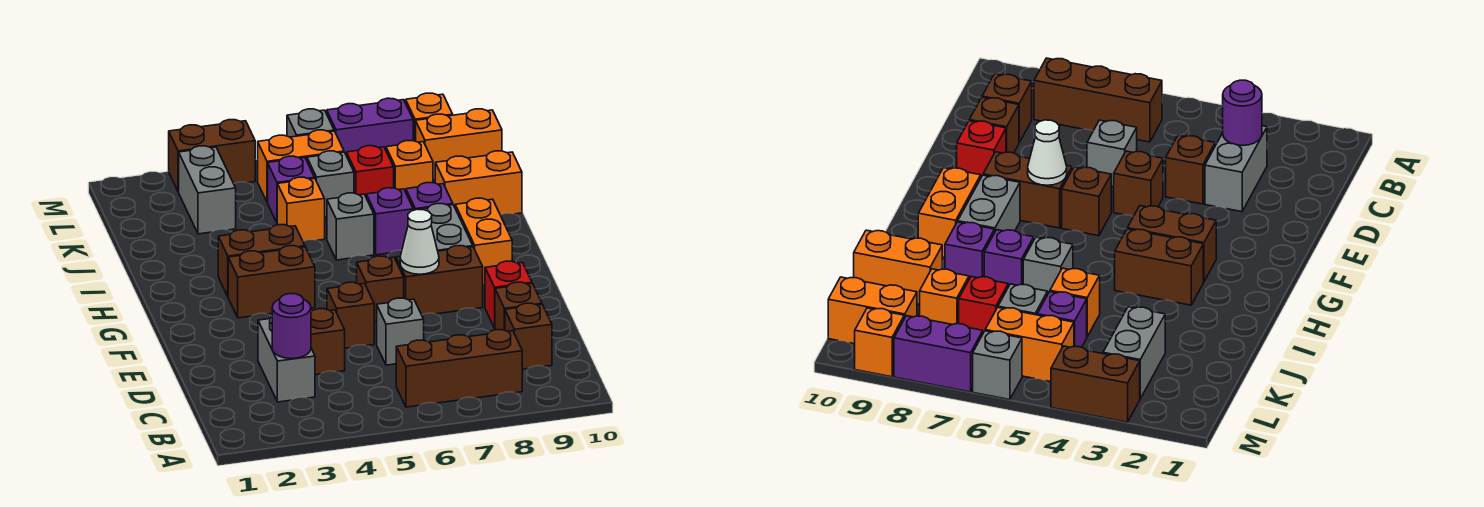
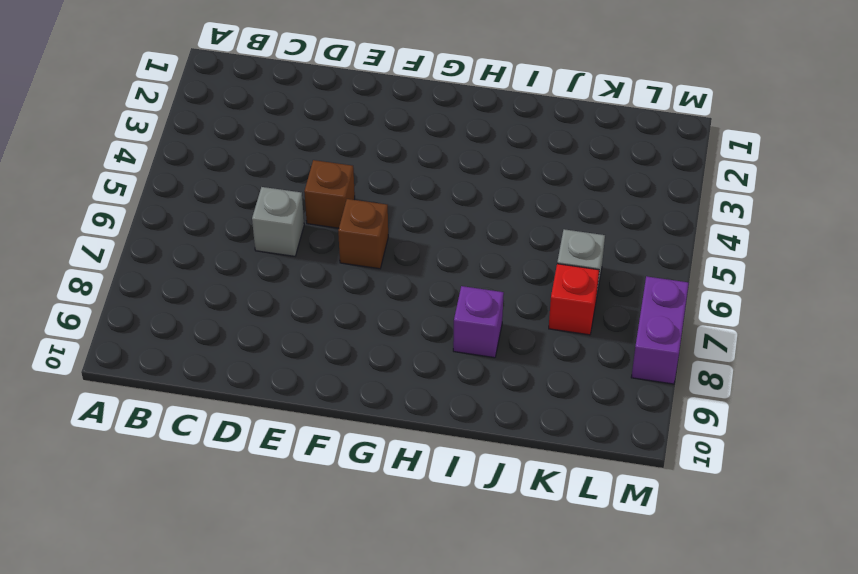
none -> brown brick B6:B8 level 1
none -> grey brick C3:D3 level 1
none -> brown brick C9 level 1
none -> brown brick D4 level 1

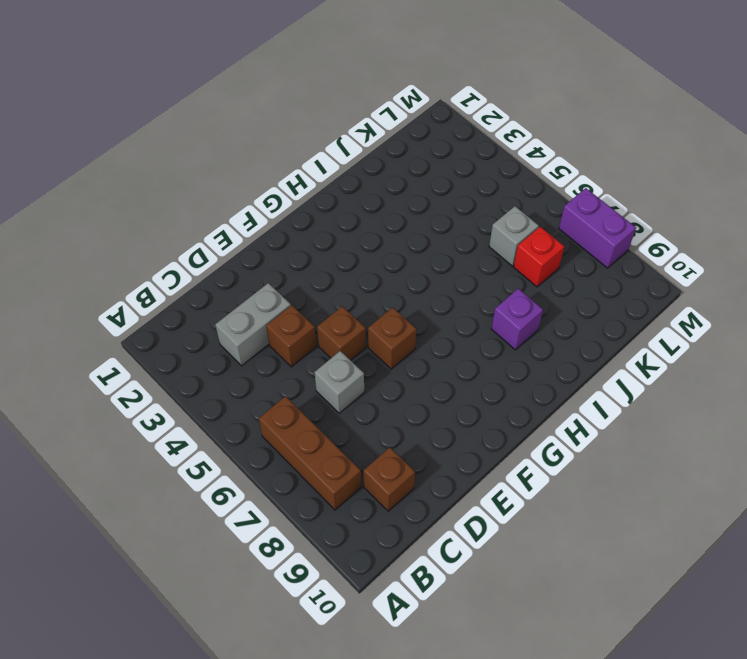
none -> brown brick D9 level 1
none -> red brick E9 level 1
none -> brown brick F7:F8 level 1
none -> brown brick G3:G4 level 1

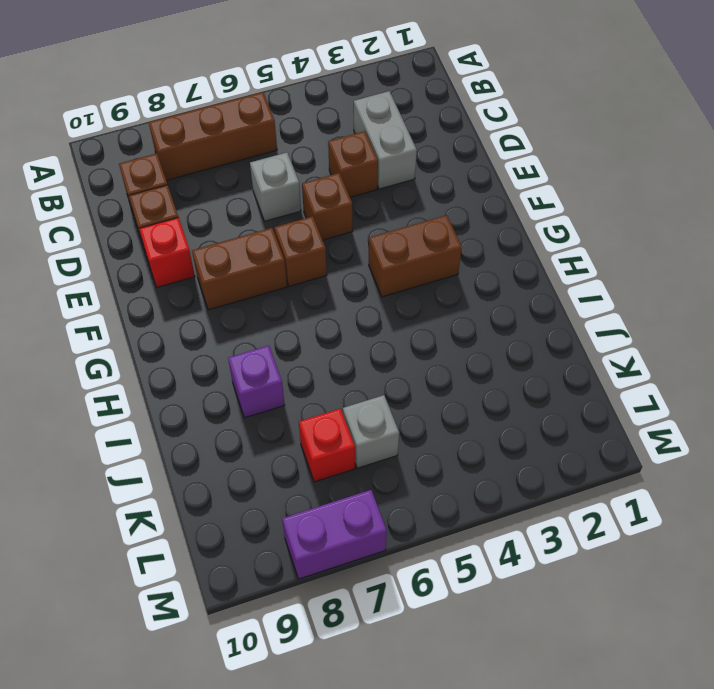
none -> grey brick G8:H8 level 1
none -> orange brick G9:H9 level 1
none -> brown brick H3:H4 level 1
none -> grey brick I6 level 1

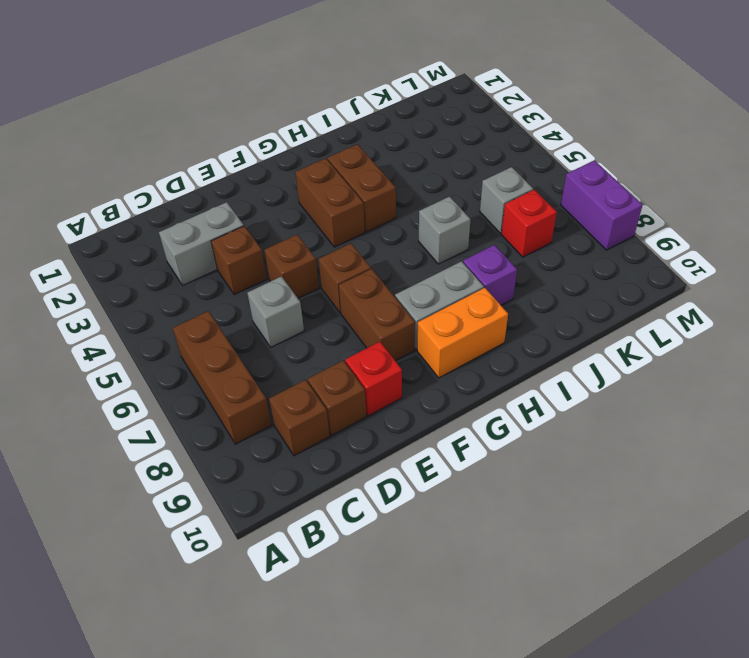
none -> purple brick I7 level 1
none -> orange brick J5 level 1
none -> orange brick J9:J10 level 1
none -> grey brick K3:L3 level 1

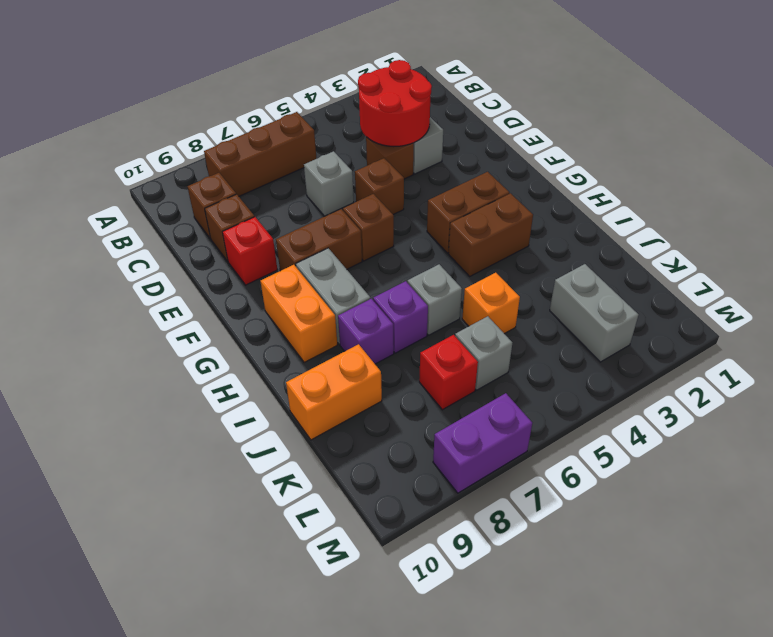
red round brick C3:D4 level 2 -> purple round brick C3 level 2
none -> purple brick K5 level 1
none -> orange brick K8 level 1
none -> orange brick L5:L6 level 1
none -> orange brick L9:L10 level 1

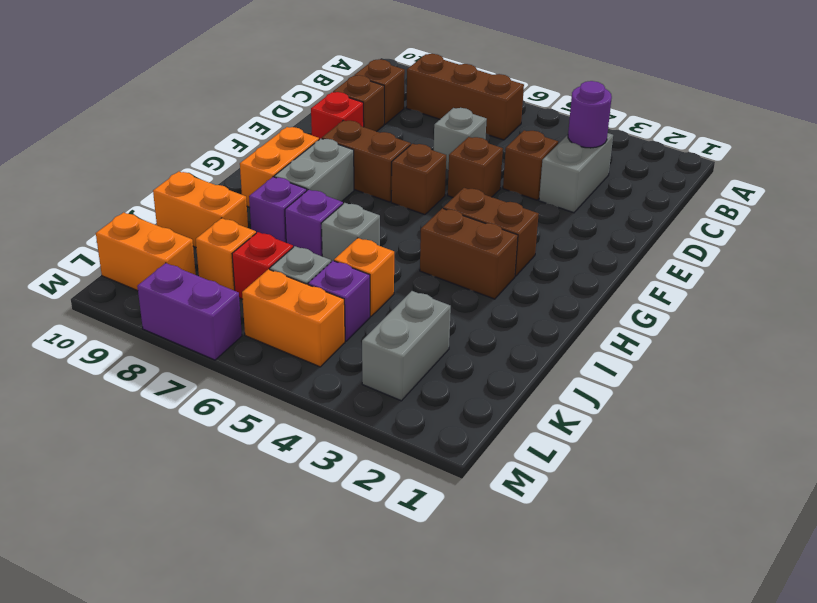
none -> brown brick M3:M4 level 1
none -> grey brick M6 level 1
none -> orange brick M9 level 1
none -> white cone F7 level 2

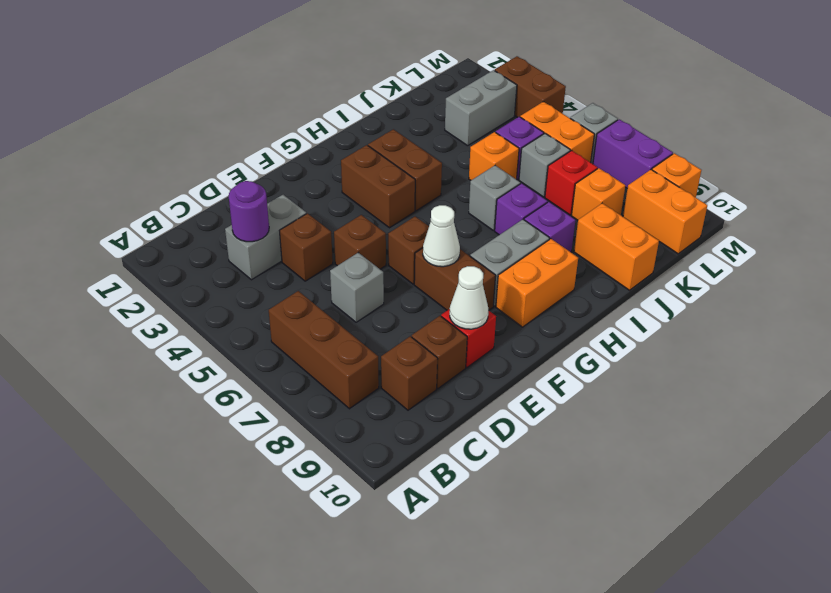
white cone E9 level 2 -> none

